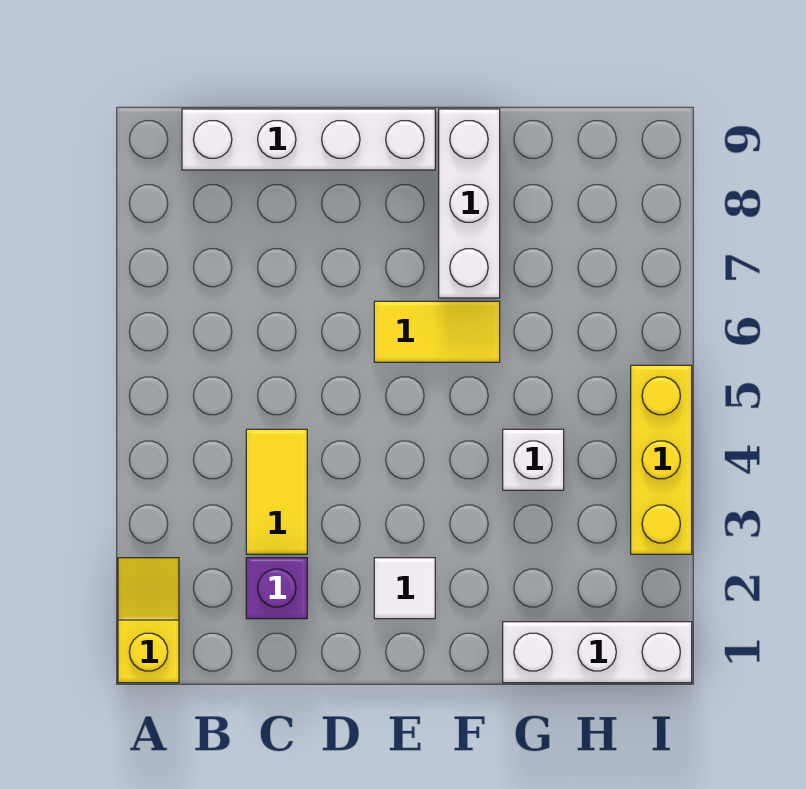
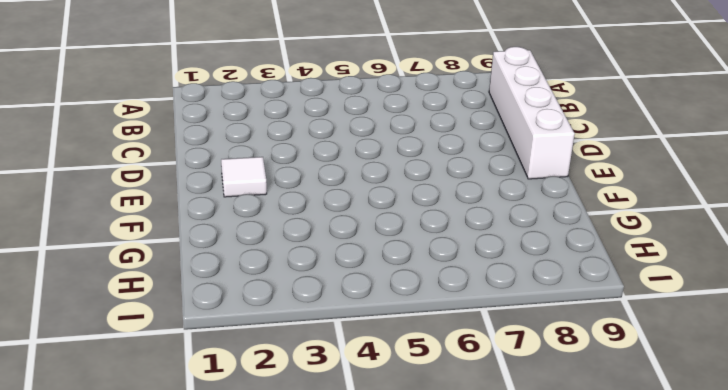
none -> yellow slope A1:A2 level 1 top 1
none -> purple brick C2 level 1

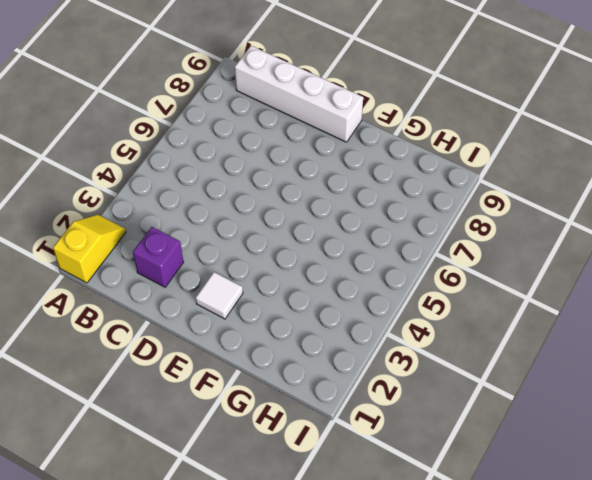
none -> yellow tile C3:C4 level 1
none -> yellow tile E6:F6 level 1

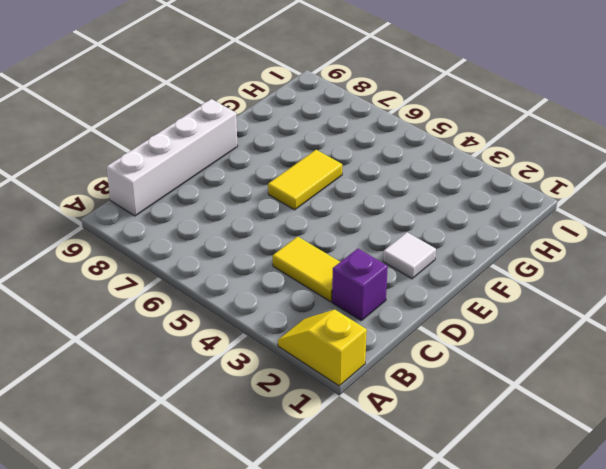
none -> white brick F7:F9 level 1
none -> white brick G1:I1 level 1

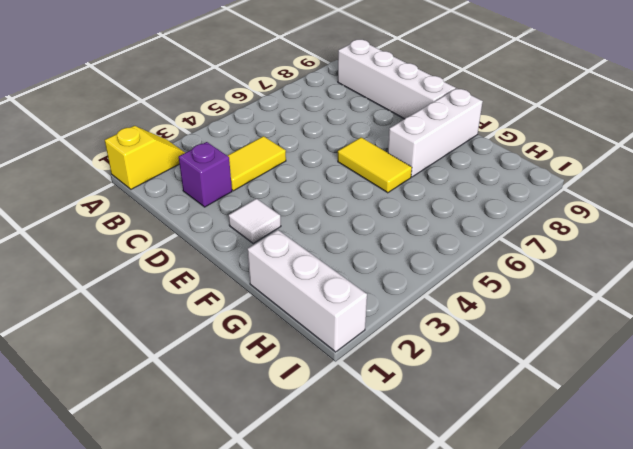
none -> white brick G4 level 1
none -> yellow brick I3:I5 level 1

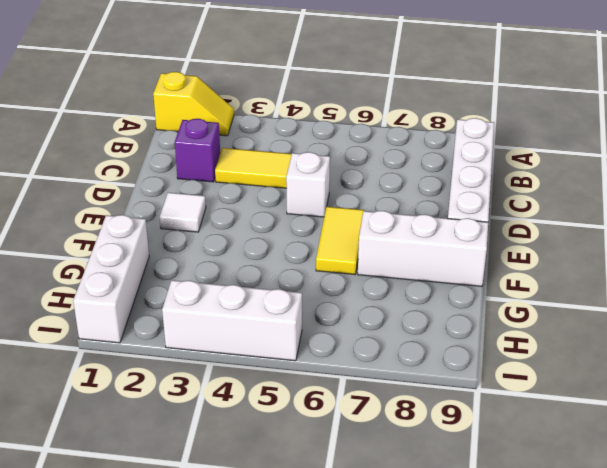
white brick D5 level 1 -> white brick G4 level 1
white brick I3:I5 level 1 -> yellow brick I3:I5 level 1

